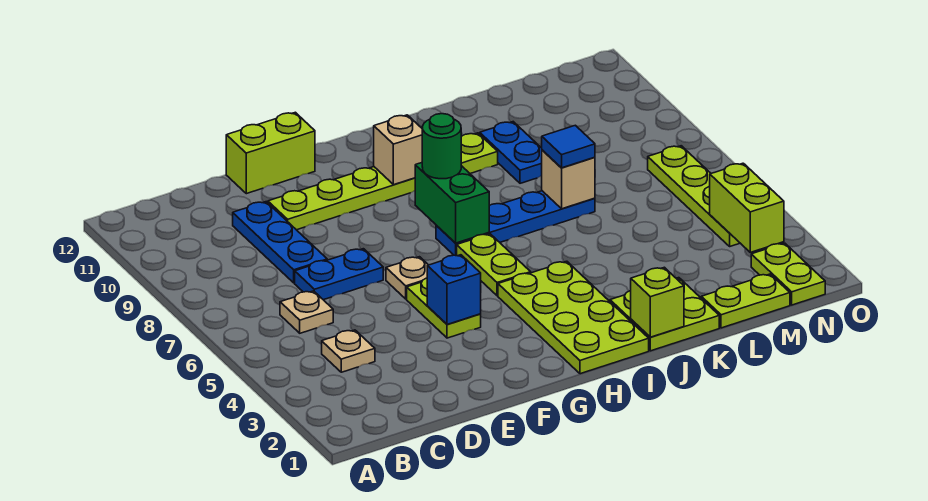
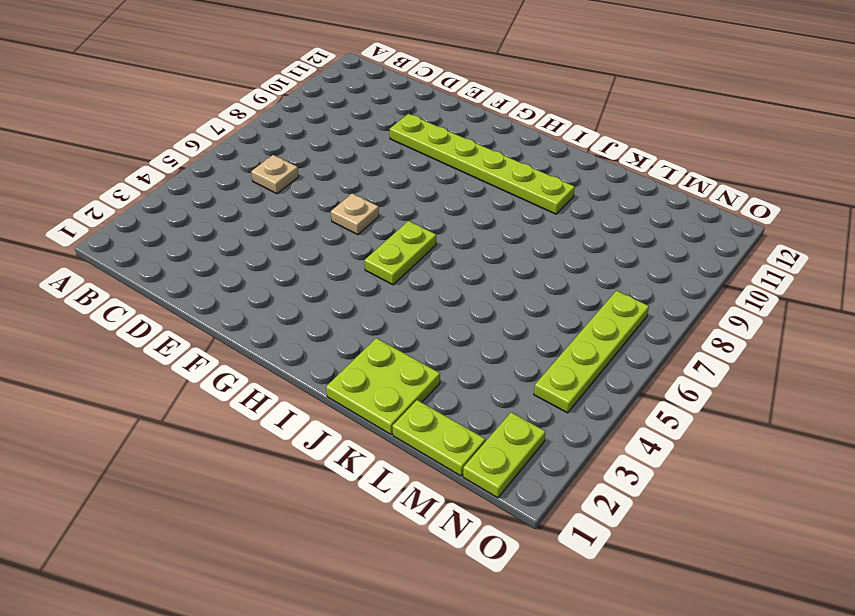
none -> tan plate C4 level 1
none -> blue plate D7:E7 level 1
none -> blue plate D8:D10 level 1

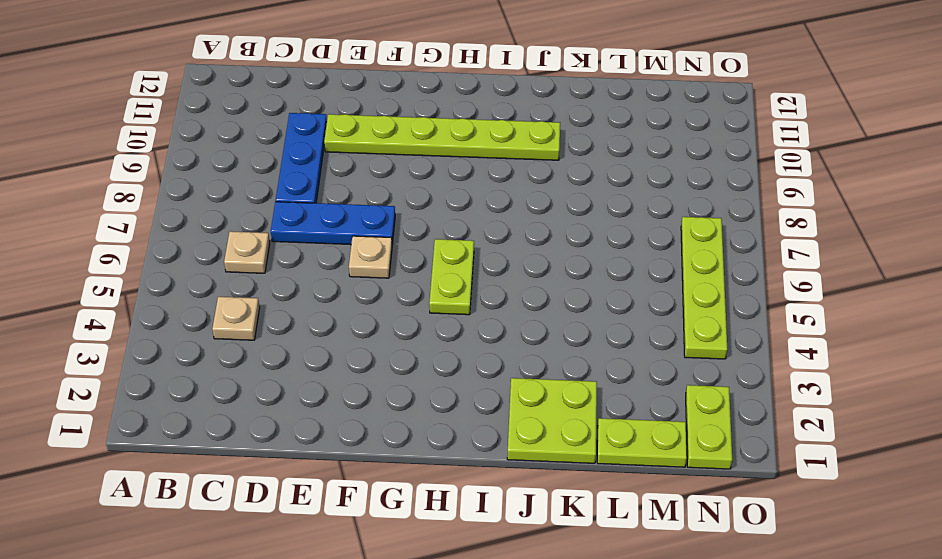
blue plate D7:F7 level 1 -> blue plate D7:E7 level 1
none -> lime brick E12:F12 level 1
none -> lime plate F4:F5 level 1
none -> lime plate H1:I4 level 1

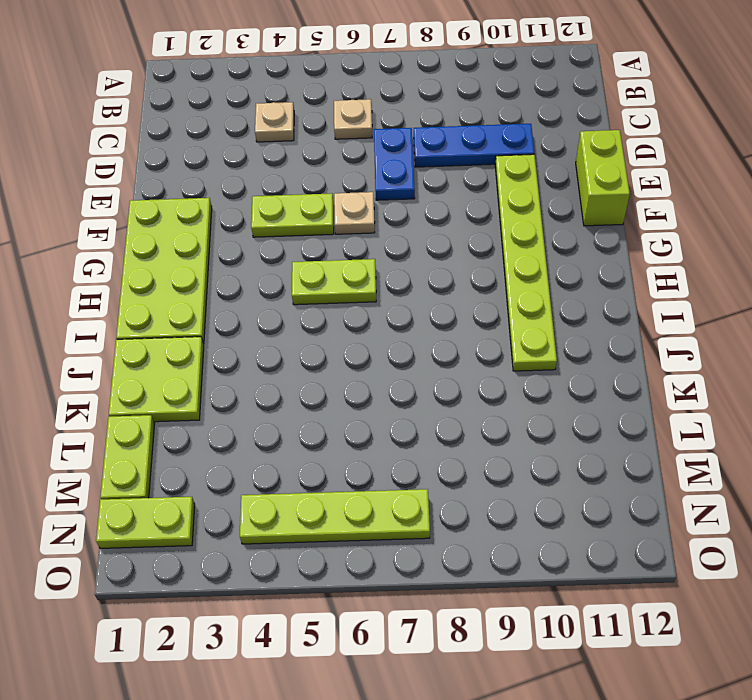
lime plate F1:I2 level 1 -> lime plate H1:I4 level 1
none -> blue plate H7:K7 level 1
none -> blue plate K9:K10 level 1
none -> blue brick F4 level 2

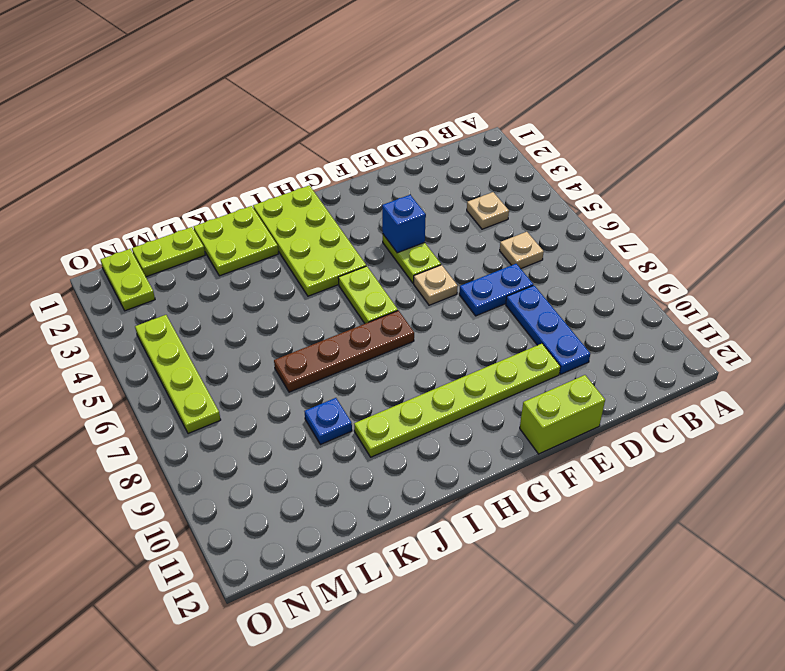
brown plate H7:K7 level 1 -> blue plate H7:K7 level 1
blue plate K9 level 1 -> blue plate K9:K10 level 1
none -> green brick H7:H8 level 2
none -> tan brick H10 level 2
none -> lime brick J1 level 2

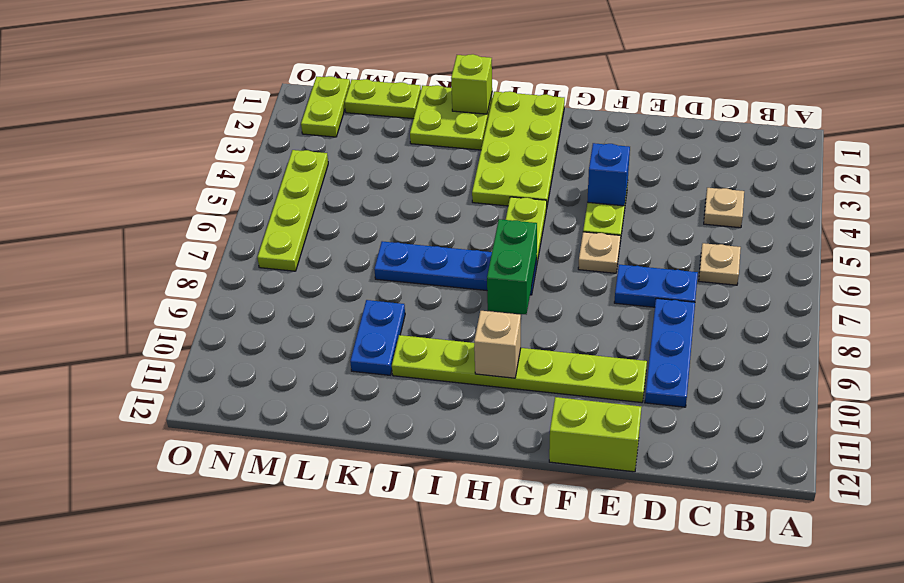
none -> tan brick K7 level 2
none -> lime brick N3:N4 level 2
none -> green round brick H8 level 3

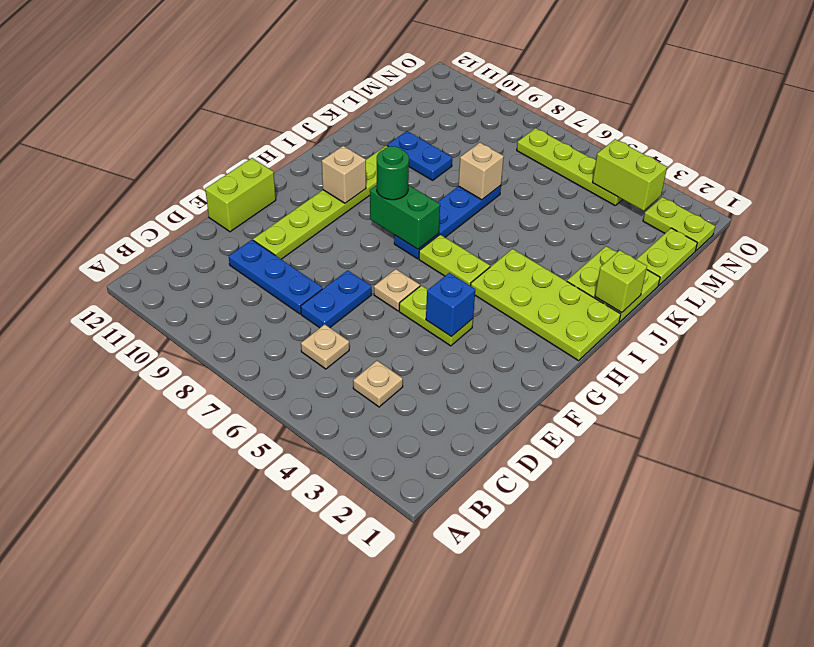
none -> blue tile K7 level 3

